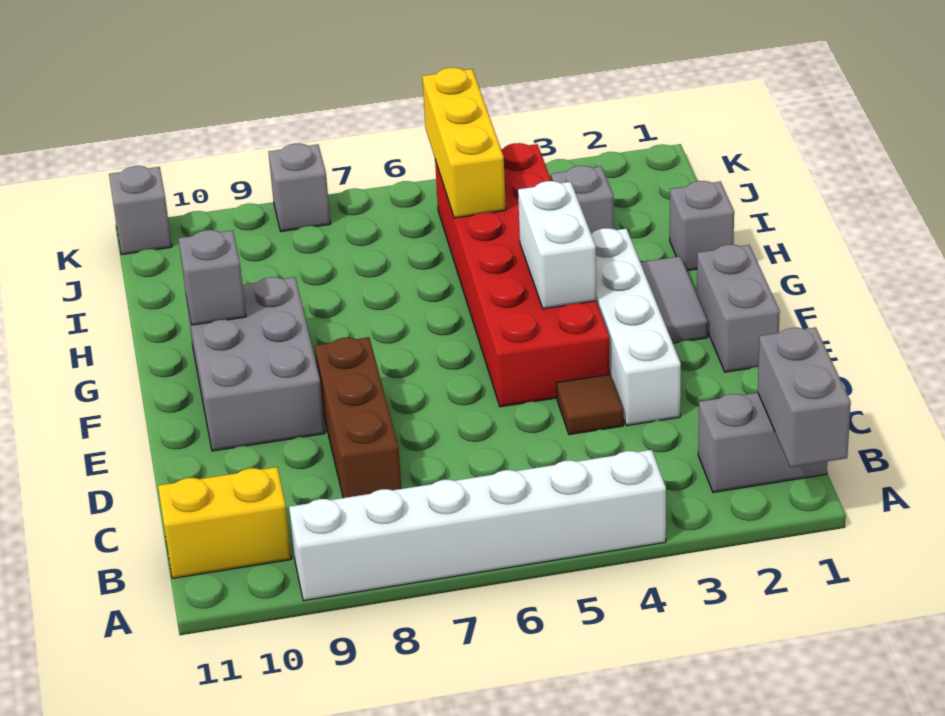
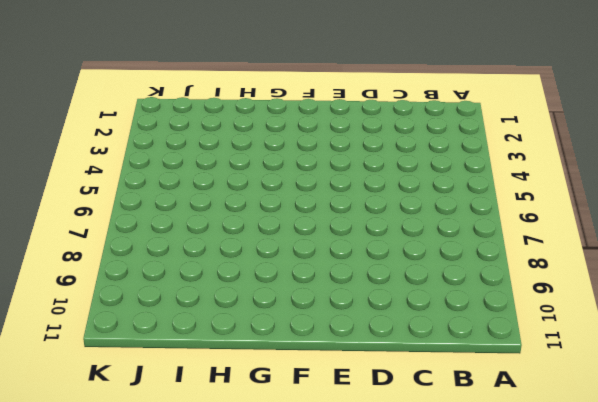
none -> white brick A4:A9 level 1
none -> grey brick B1:B2 level 1
none -> yellow brick B10:B11 level 1

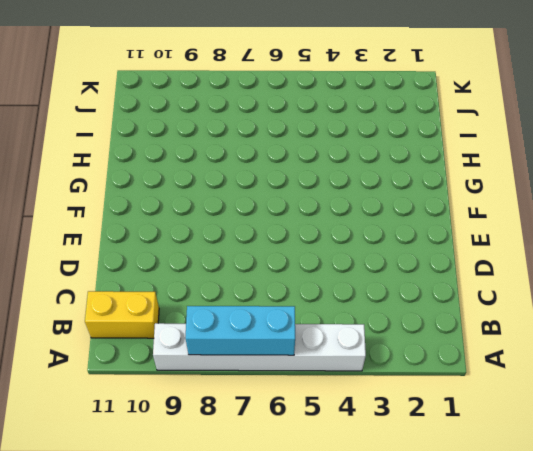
cyan brick A6:A8 level 2 -> none
none -> grey brick B1:B2 level 1
none -> brown brick C8:E8 level 1
none -> white brick D3:G3 level 1

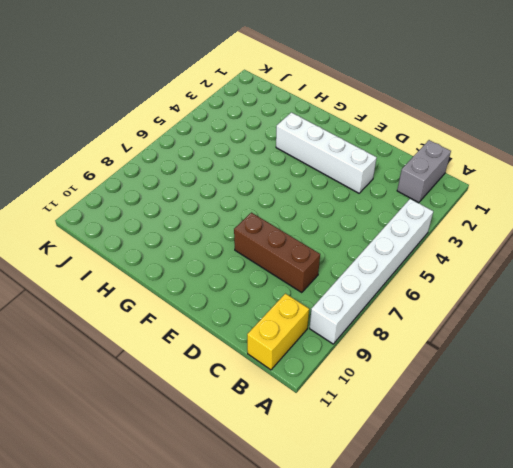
none -> brown tile D4 level 1
none -> grey brick E1:F1 level 1
none -> red brick E4:J5 level 1

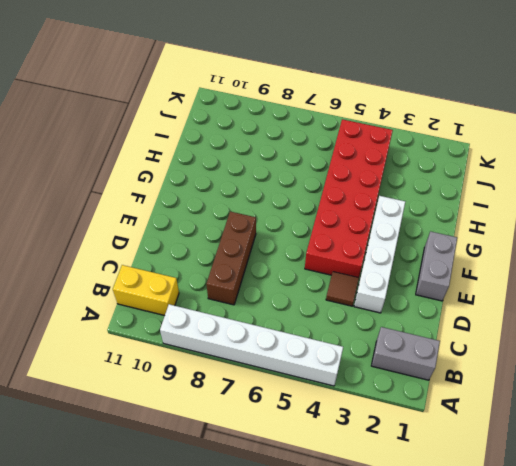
none -> grey brick E9:G10 level 1
none -> grey tile F2:G2 level 1
none -> grey brick H1 level 1

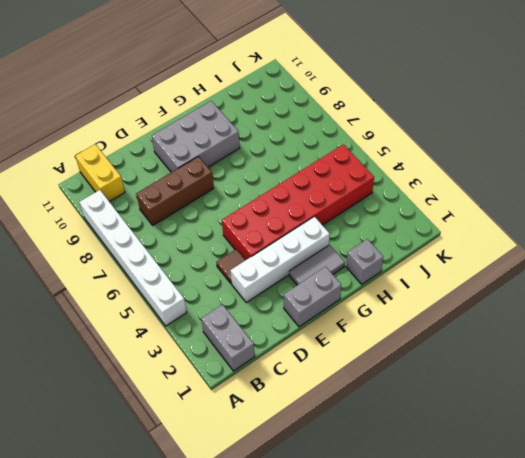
none -> grey brick I3 level 1
none -> grey brick K8 level 1
none -> grey brick K11 level 1

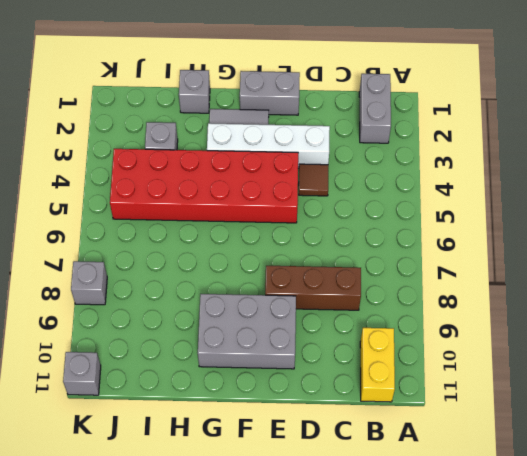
none -> white brick A4:A9 level 1
none -> grey brick A1:B1 level 2
none -> white brick F4:G4 level 2

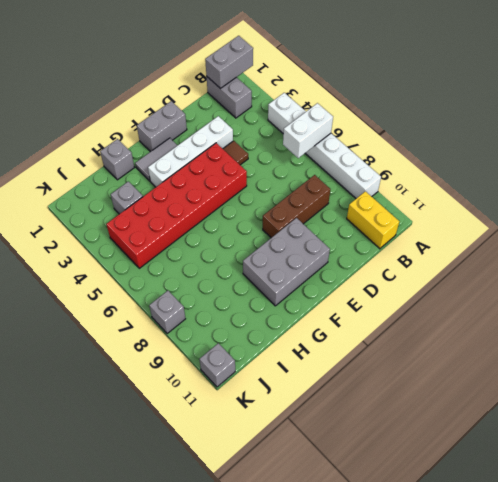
white brick A6:B6 level 2 -> white brick F4:G4 level 2
none -> grey brick G10 level 2
none -> yellow brick I5:K5 level 2

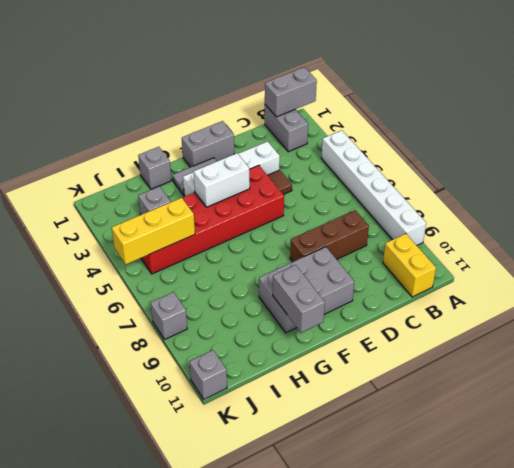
grey brick G10:G11 level 2 -> grey brick G10 level 2

